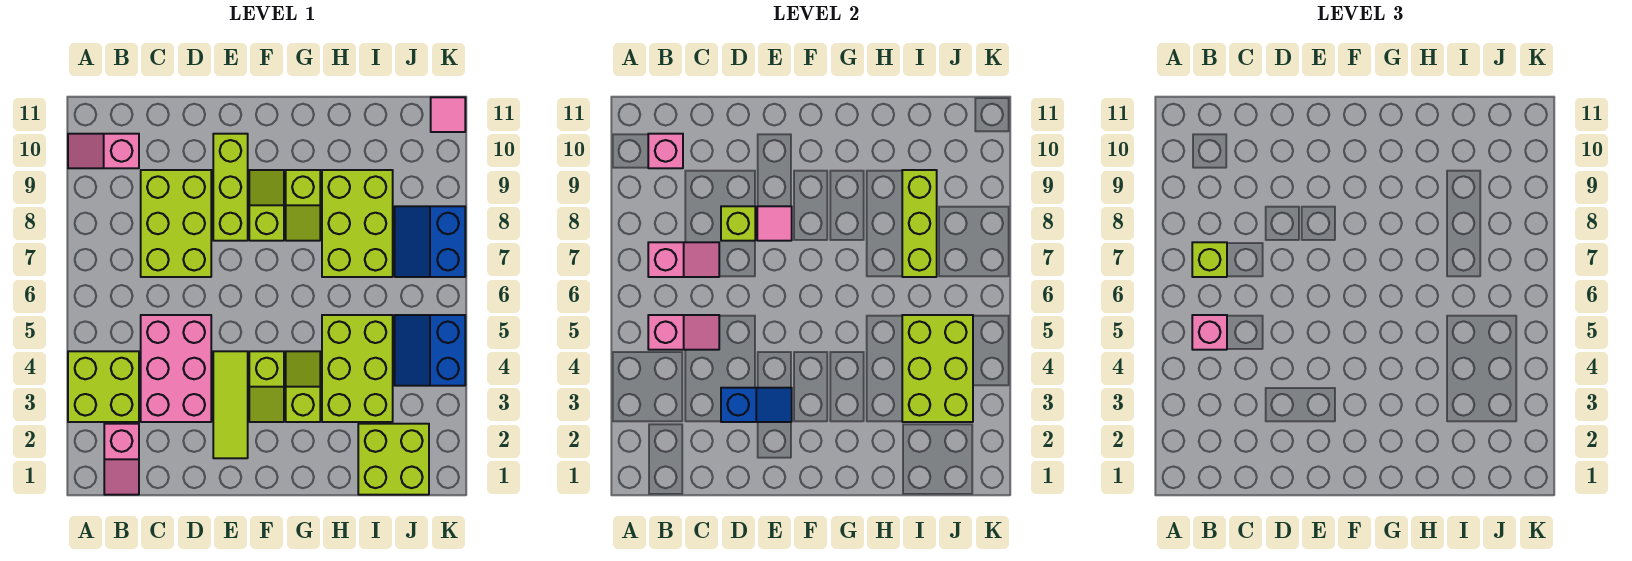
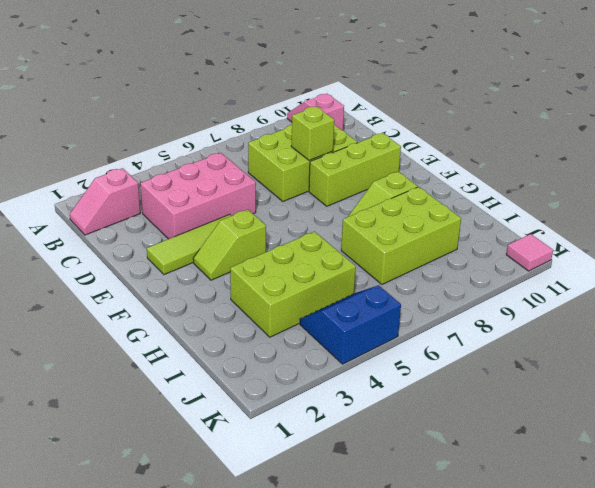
none -> lime brick A3:B4 level 1
none -> lime slope F8:F9 level 1 top 8
none -> lime slope G3:G4 level 1 top 3

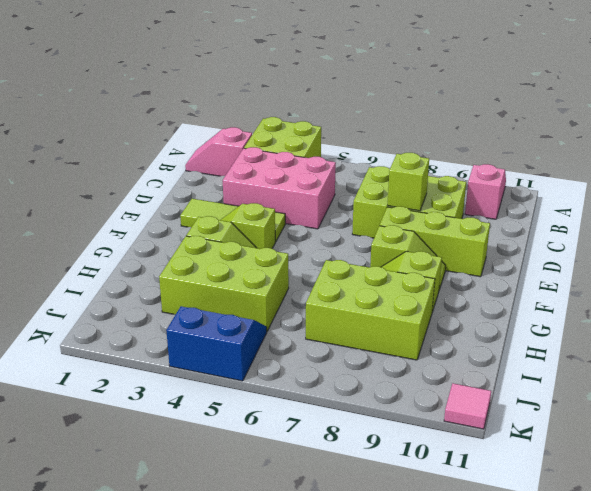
none -> lime brick I1:J2 level 1
none -> blue slope J7:K8 level 1 top K
none -> pink slope B5:C5 level 2 top B

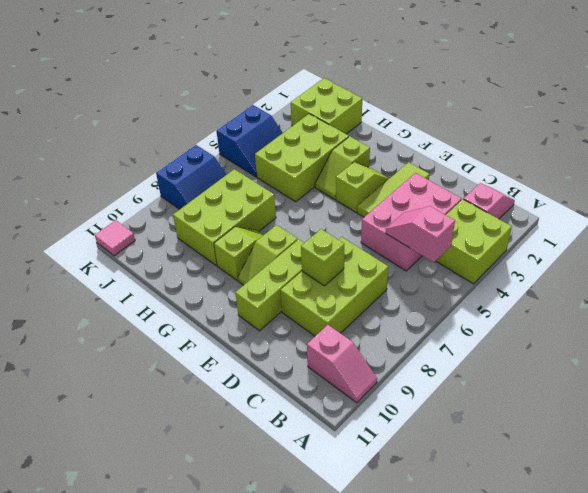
none -> pink slope B7:C7 level 2 top B
none -> pink brick B10 level 2
none -> blue slope D3:E3 level 2 top D

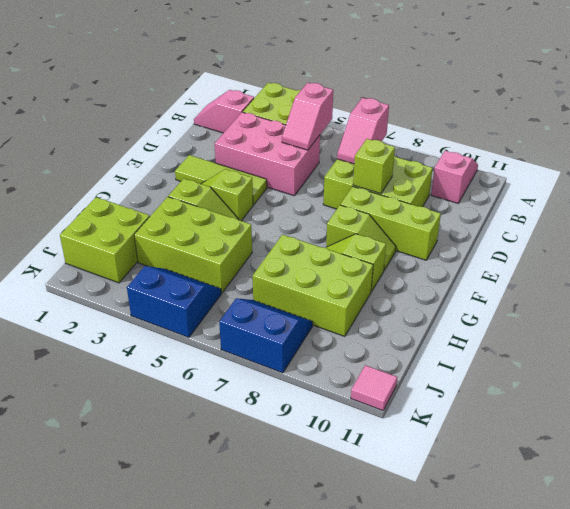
none -> pink brick B10 level 2
none -> blue slope D3:E3 level 2 top D
none -> pink tile E8 level 2

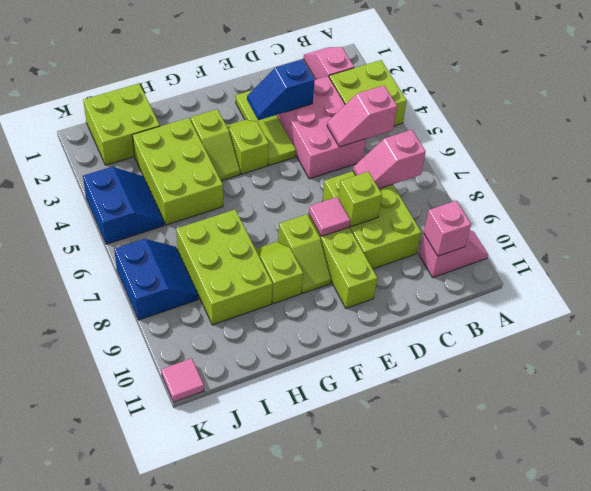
none -> lime brick I3:J5 level 2
none -> lime brick I7:I9 level 2
none -> pink brick B5 level 3

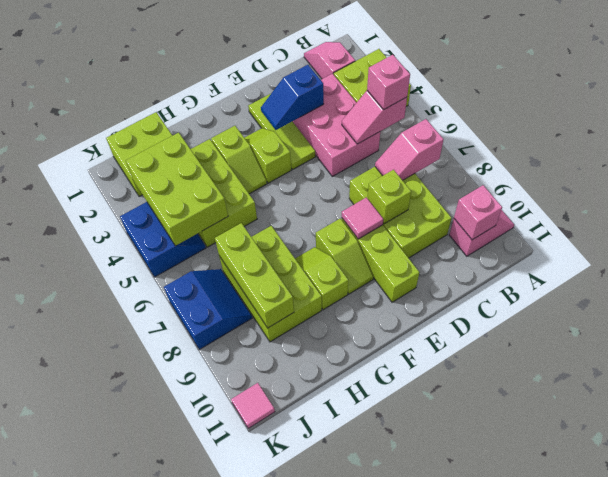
none -> lime brick B7 level 3

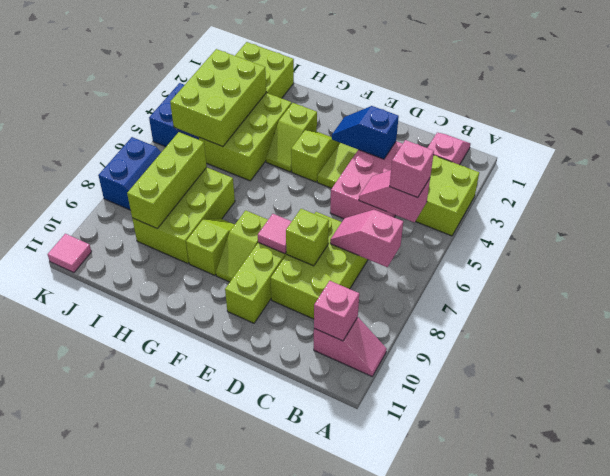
none -> lime brick B7 level 3

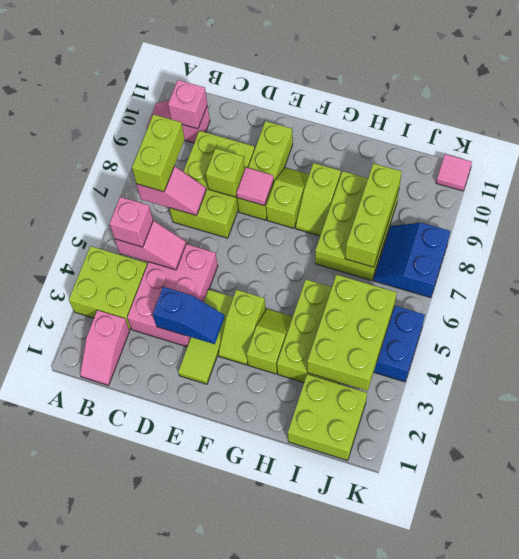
lime brick B7:B8 level 3 -> lime brick B7 level 3

